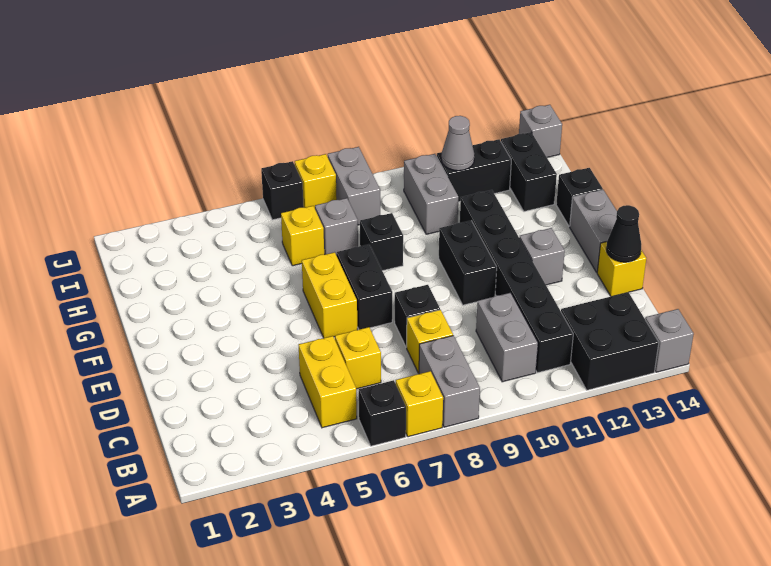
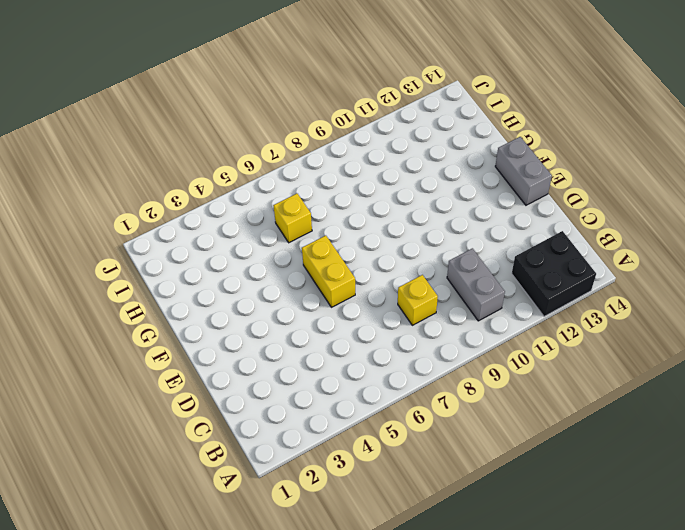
none -> black brick A6 level 1
none -> yellow brick A7 level 1
none -> grey brick A8:B8 level 1
none -> grey brick A14 level 1

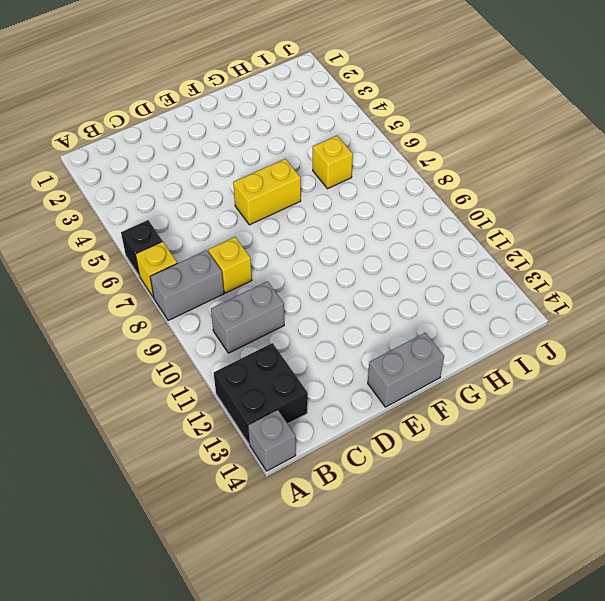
none -> yellow brick B5:C5 level 1
none -> black brick B11:G11 level 1
none -> yellow brick C6 level 1
none -> black brick D8 level 1

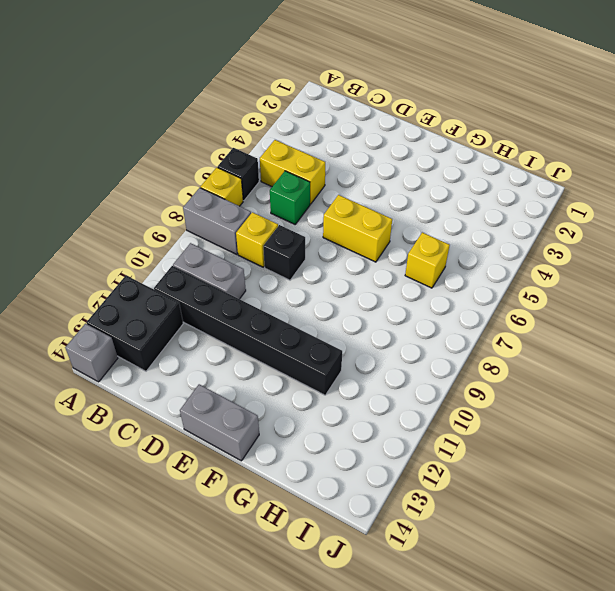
green brick C6 level 1 -> yellow brick C6 level 1
none -> yellow brick D14 level 1
none -> black brick E7:F7 level 1
none -> black brick E10:F10 level 1
none -> grey brick E12 level 1

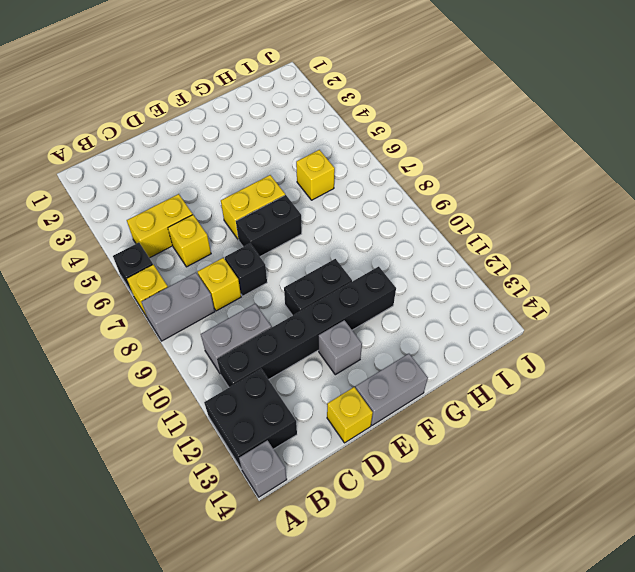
none -> black brick G8 level 1
none -> black brick G14 level 1
none -> grey brick H7 level 1
none -> grey brick H10:I10 level 1

